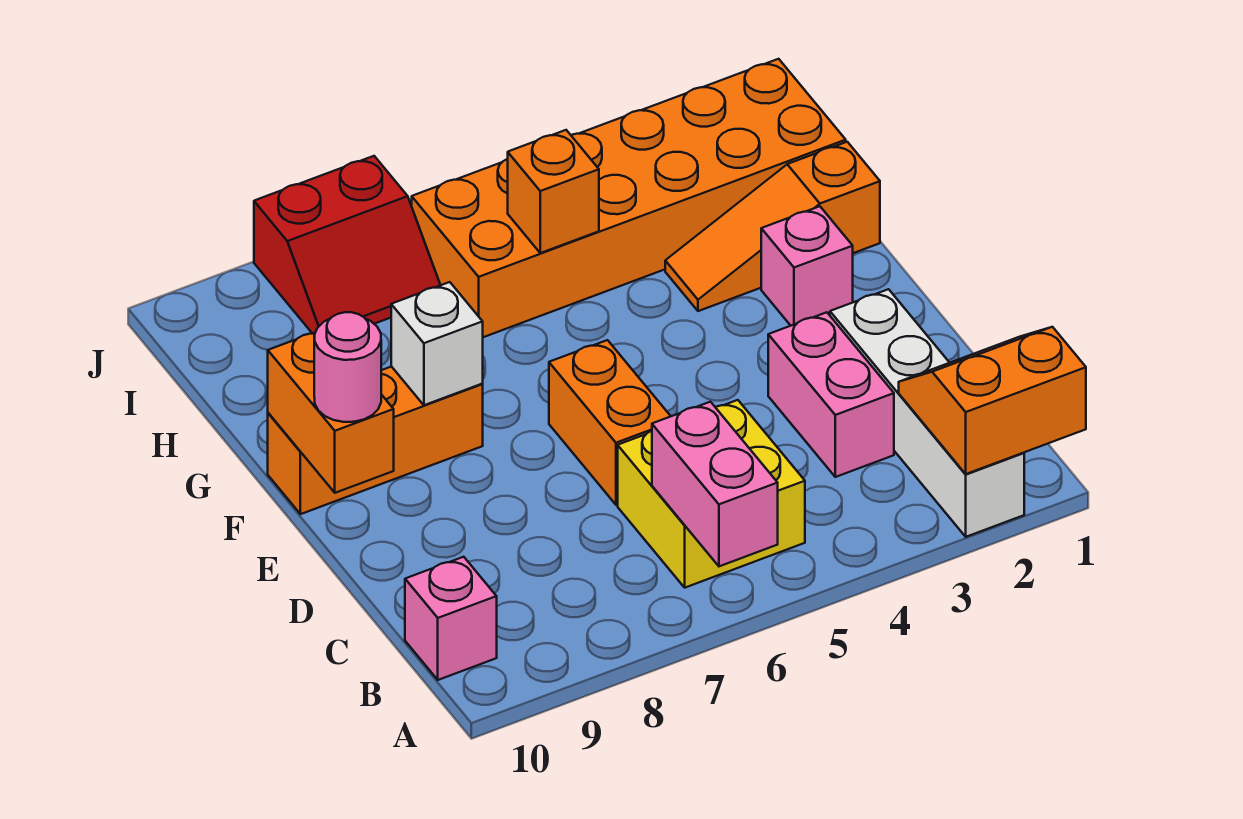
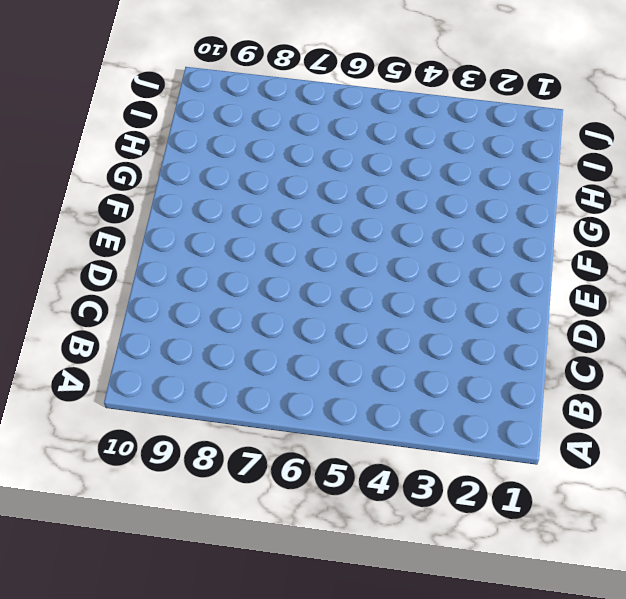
none -> white brick A2:D2 level 1
none -> yellow brick B5:C6 level 1
none -> pink brick B10 level 1

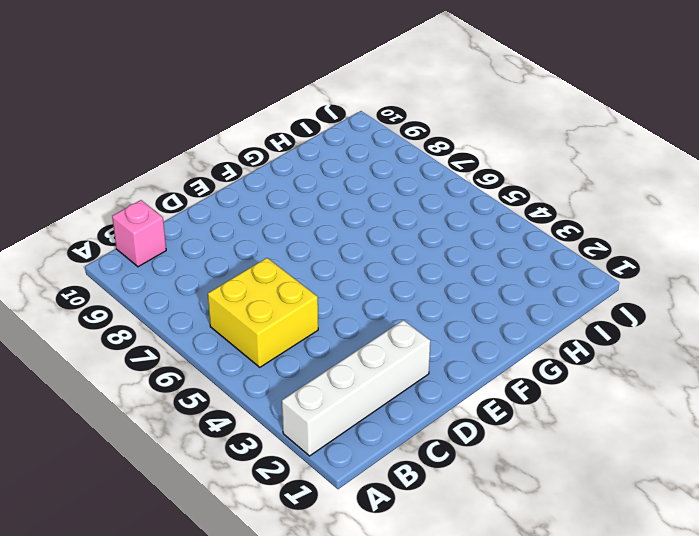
none -> pink brick C3:D3 level 1
none -> orange brick D6:E6 level 1
none -> pink brick F2 level 1

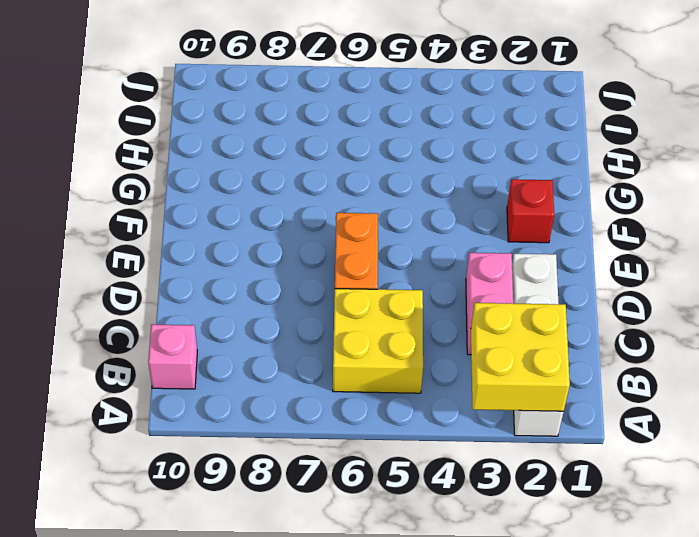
yellow brick A2:B3 level 2 -> orange slope A1:B2 level 2 top A
red brick F2 level 1 -> pink brick F2 level 1
none -> orange brick F8:F10 level 1
none -> orange slope G1:G3 level 1 top 1
none -> orange brick H1:I6 level 1

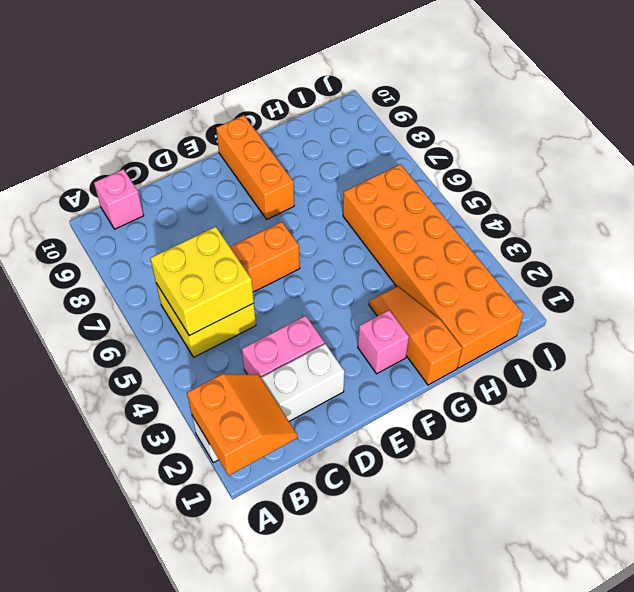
yellow brick B5:C6 level 2 -> pink brick A6:B6 level 2
none -> red slope I7:J8 level 1 top J
none -> orange brick E10:F10 level 2
none -> white brick F8 level 2

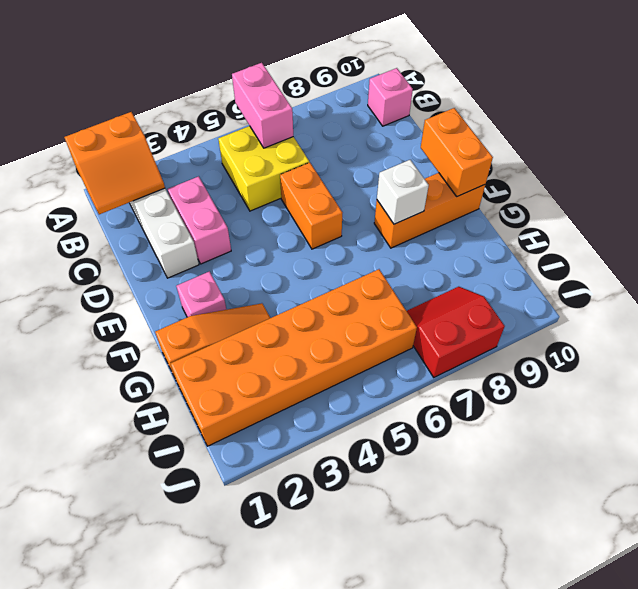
none -> orange brick H5 level 2
none -> pink round brick E10 level 3

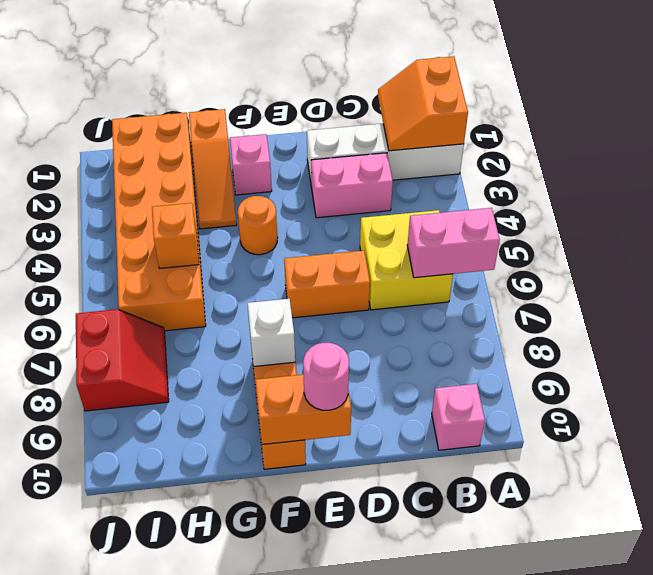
orange round brick F4 level 1 -> none

